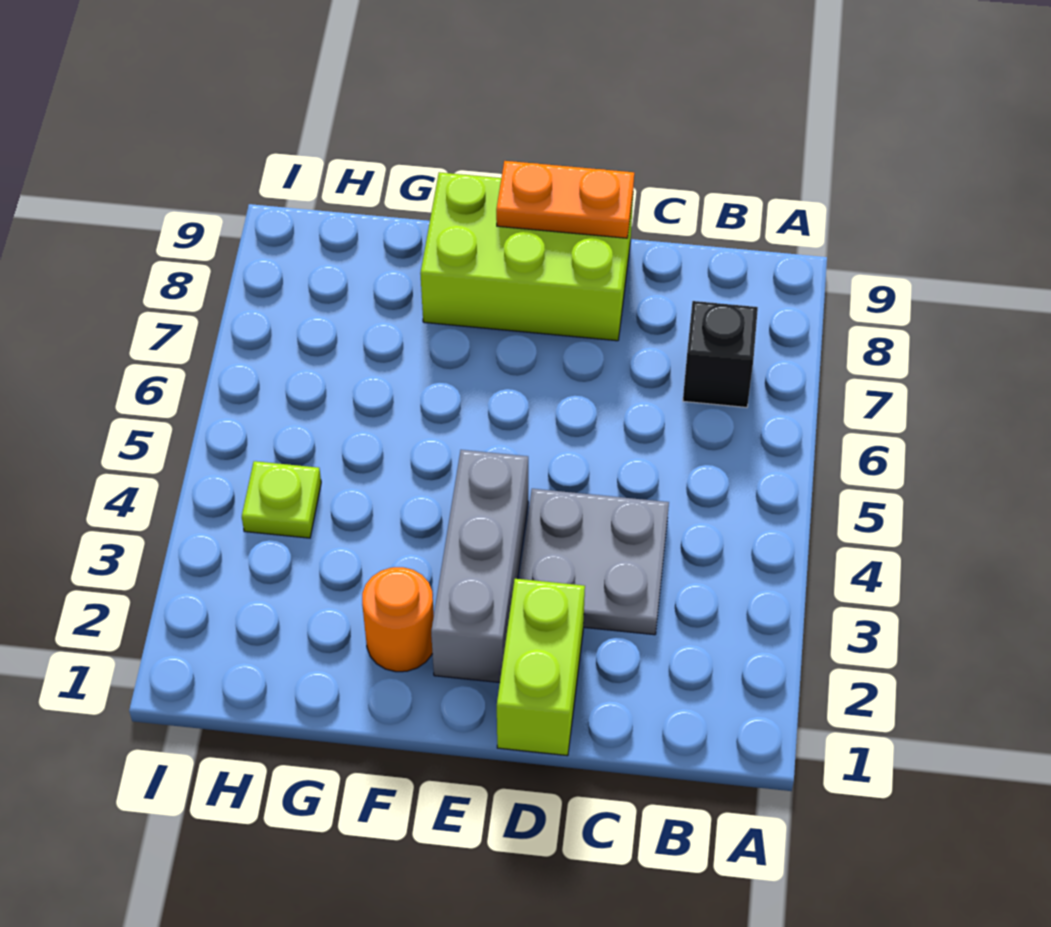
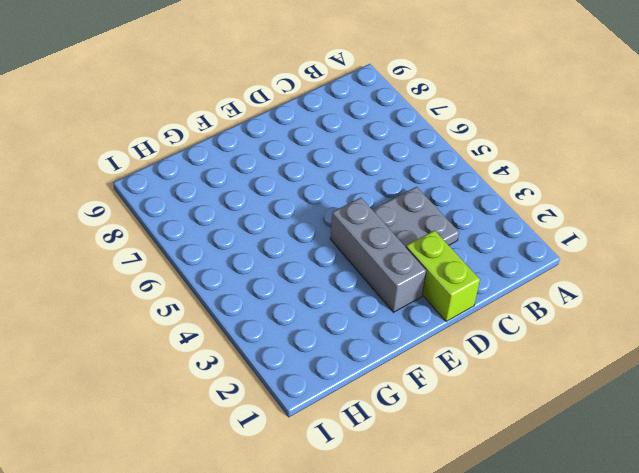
none -> black brick B7 level 1
none -> lime brick D8:F9 level 1

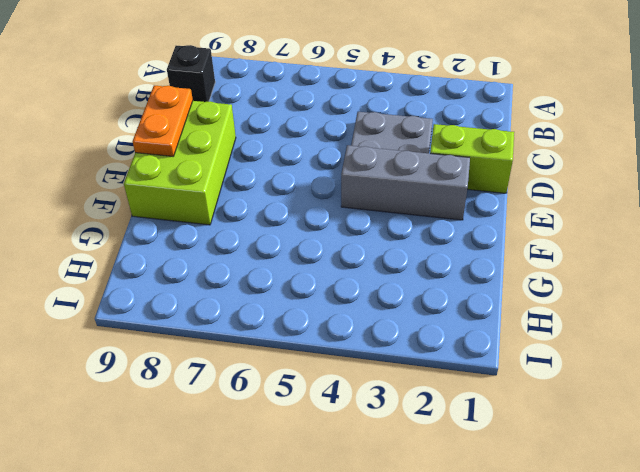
black brick B9 level 1 -> black brick B7 level 1
none -> orange round brick F2 level 1
none -> lime plate H4 level 1

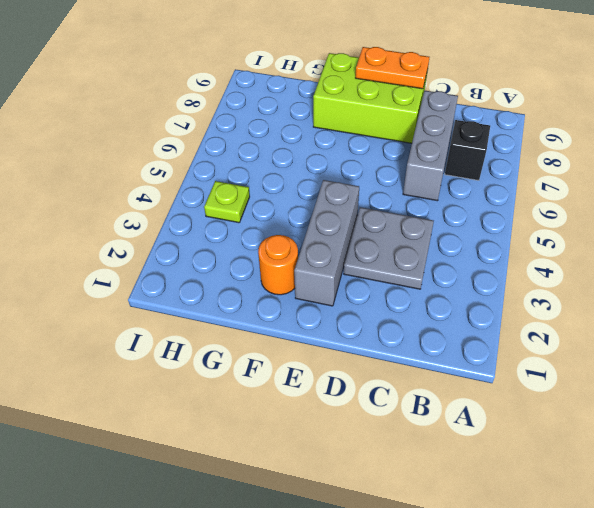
grey brick C6:C8 level 1 -> none
none -> lime brick D1:D2 level 1

